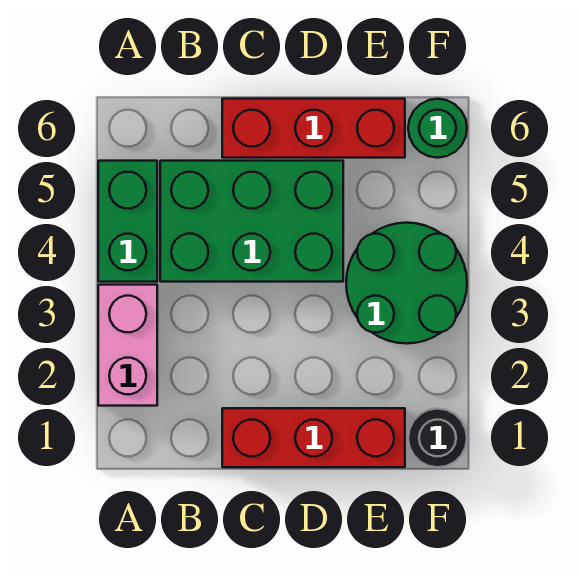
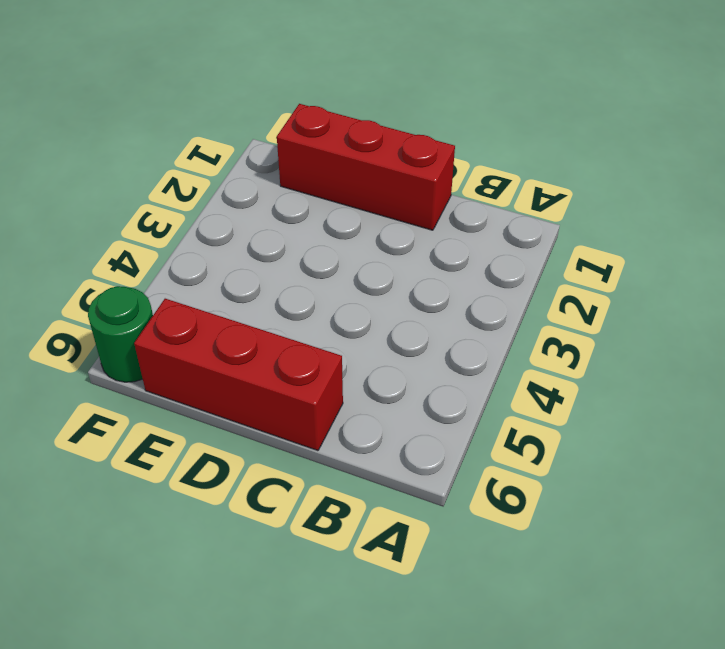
none -> pink brick A2:A3 level 1
none -> green brick A4:A5 level 1

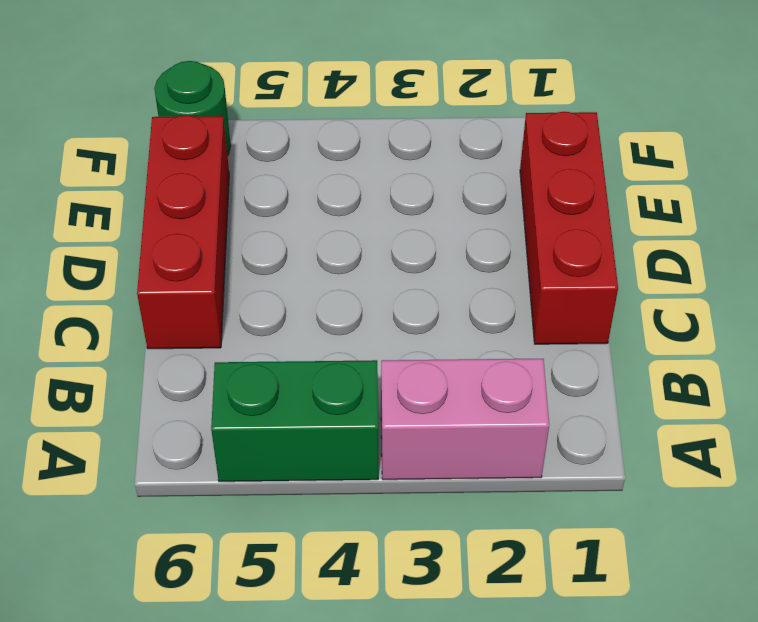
none -> green brick B4:D5 level 1
none -> green round brick E3:F4 level 1

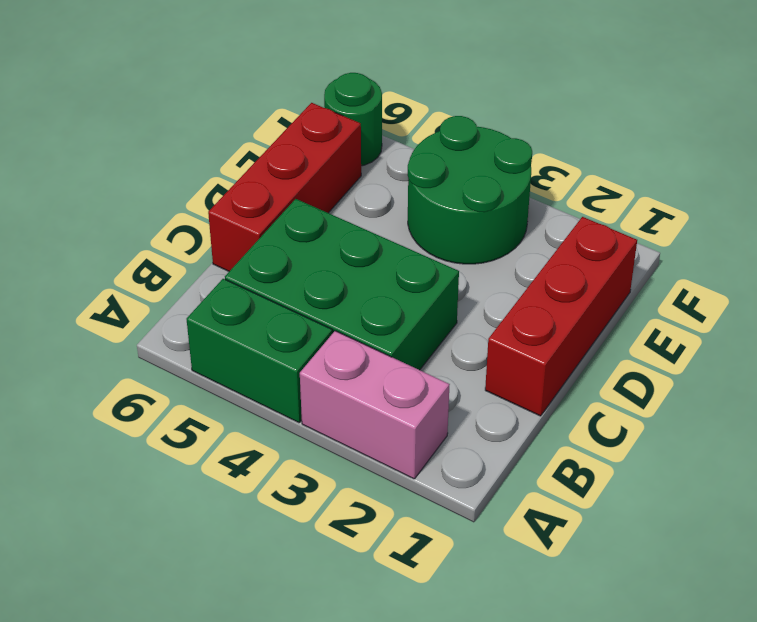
green brick B3:C5 level 1 -> green brick B4:D5 level 1
none -> black round brick F1 level 1

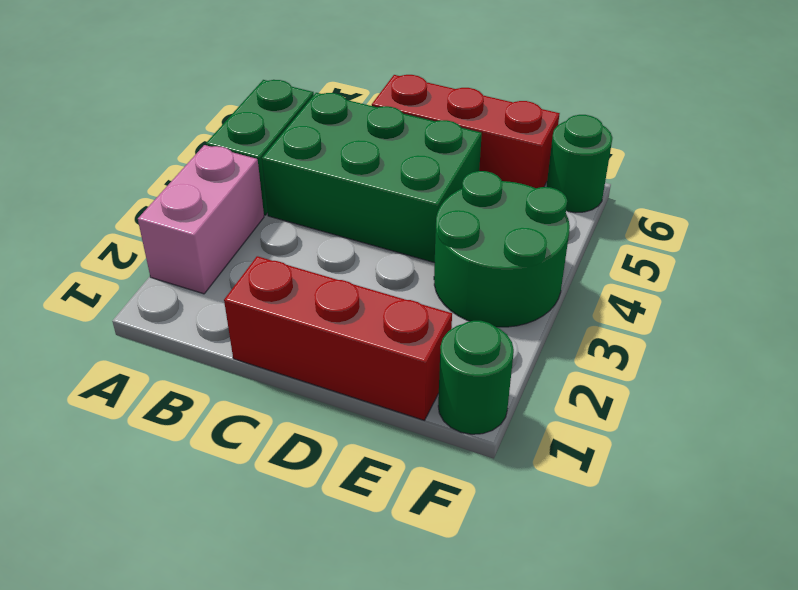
green round brick F1 level 1 -> black round brick F1 level 1

